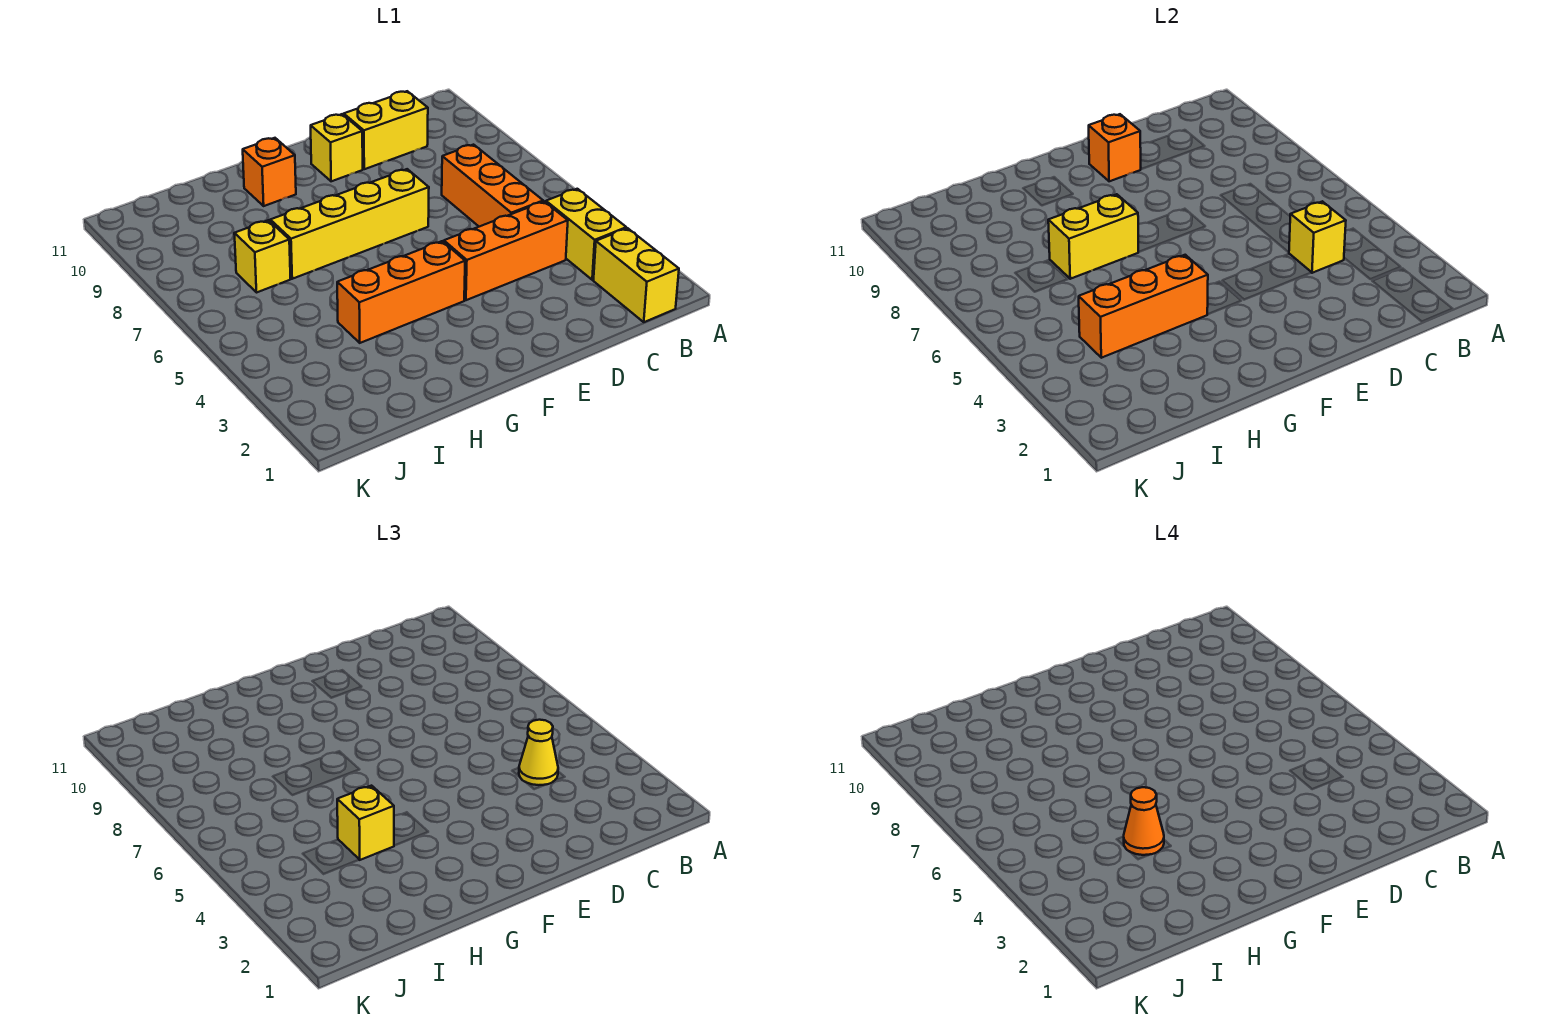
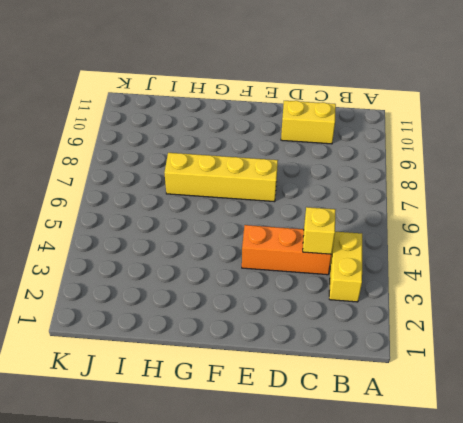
none -> yellow brick B1:B2 level 1
none -> orange brick C5:C7 level 1
none -> yellow brick E10 level 1

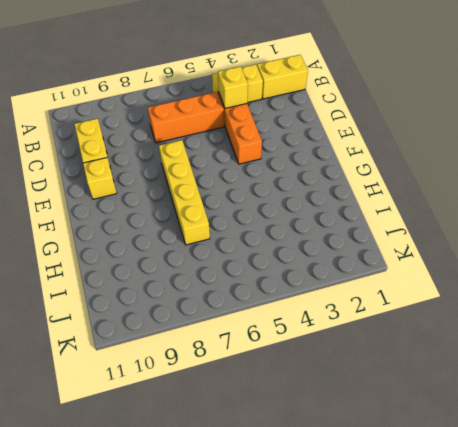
none -> orange brick F4:H4 level 1
none -> orange brick G10 level 1
none -> yellow brick I7 level 1

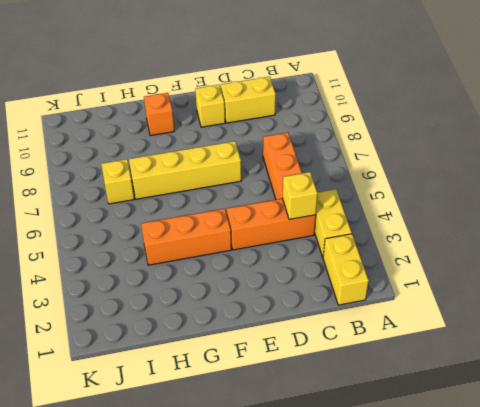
none -> orange brick E10 level 2
none -> orange brick G4:I4 level 2
none -> yellow brick G7:H7 level 2

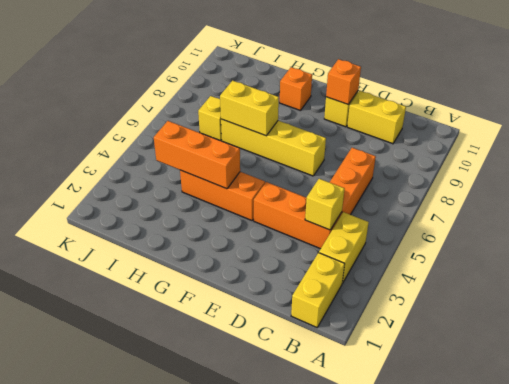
none -> yellow cone C4 level 3
none -> yellow brick H4 level 3
none -> orange cone H4 level 4

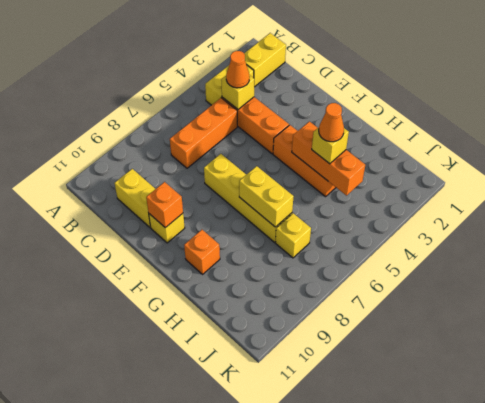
orange cone C4 level 3 -> yellow cone C4 level 3

